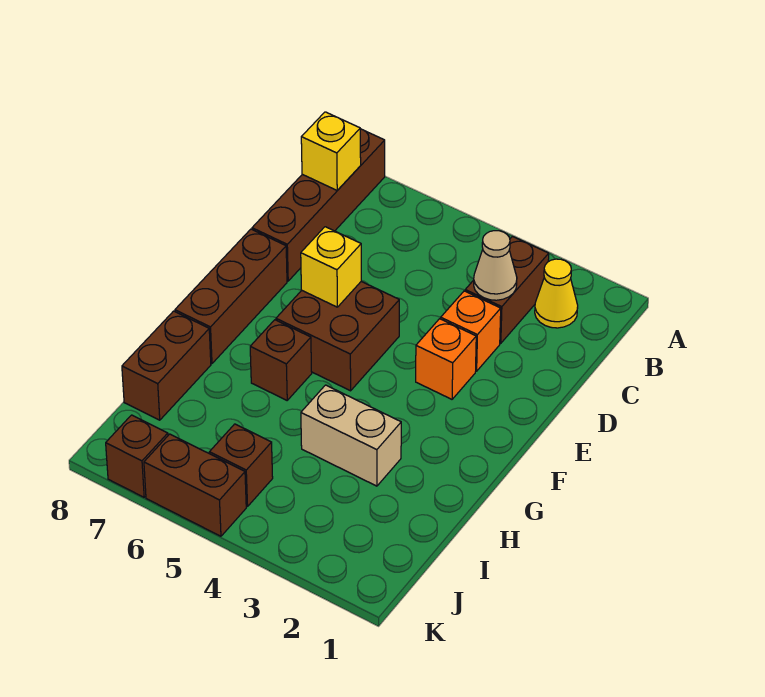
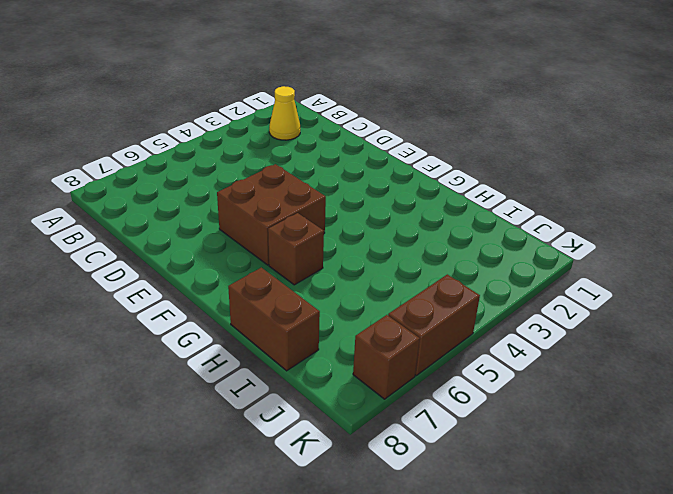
none -> brown brick A8:D8 level 1
none -> brown brick B3:C3 level 1
none -> orange brick D3 level 1

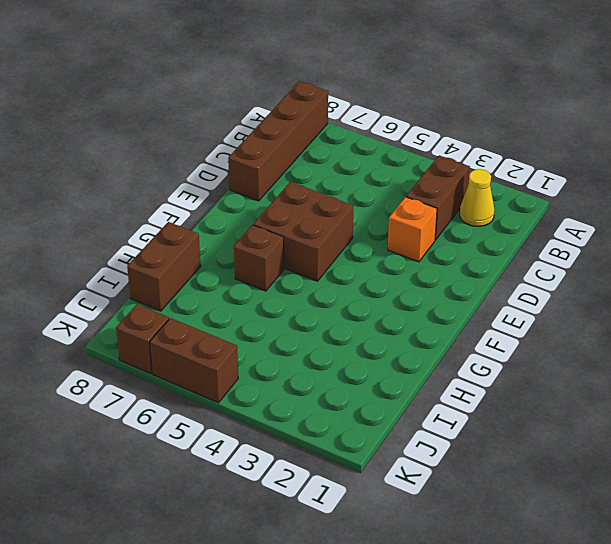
none -> orange brick E3 level 1
none -> brown brick E8:G8 level 1
none -> tan brick H3:H4 level 1

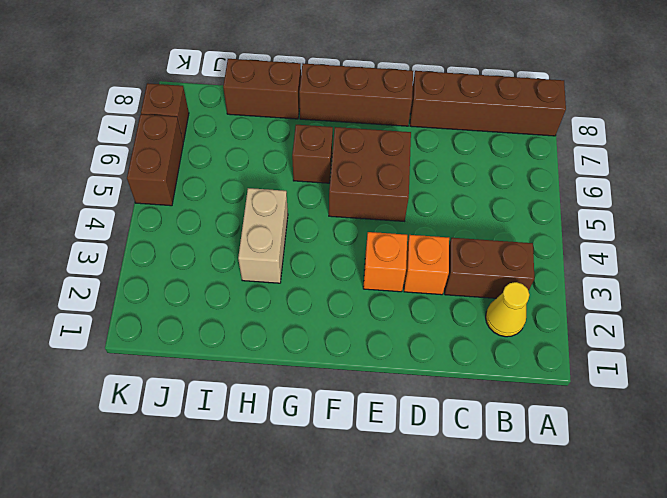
none -> brown brick J5 level 1
none -> yellow brick B8 level 2
none -> tan cone C3 level 2

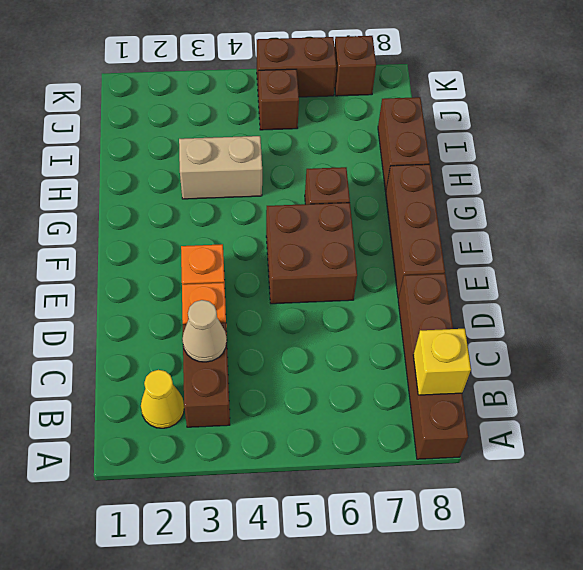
none -> yellow brick E6 level 2

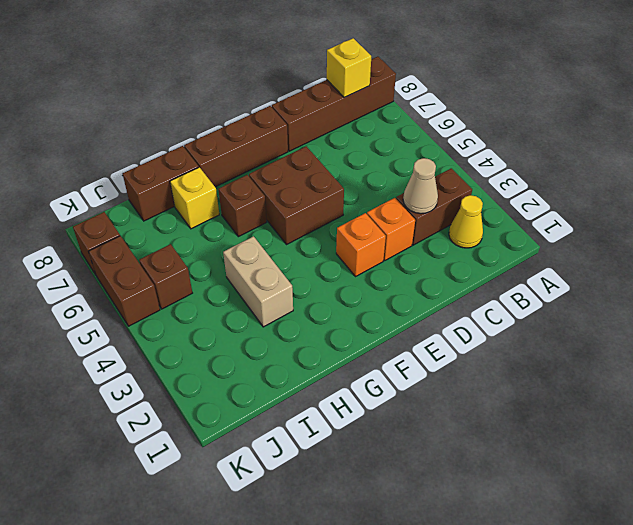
yellow brick H7 level 1 -> yellow brick E6 level 2

